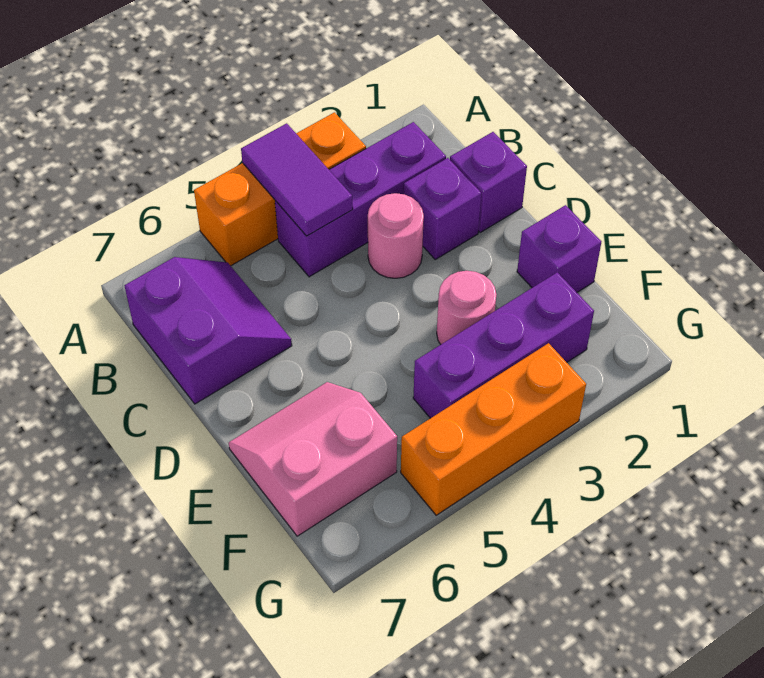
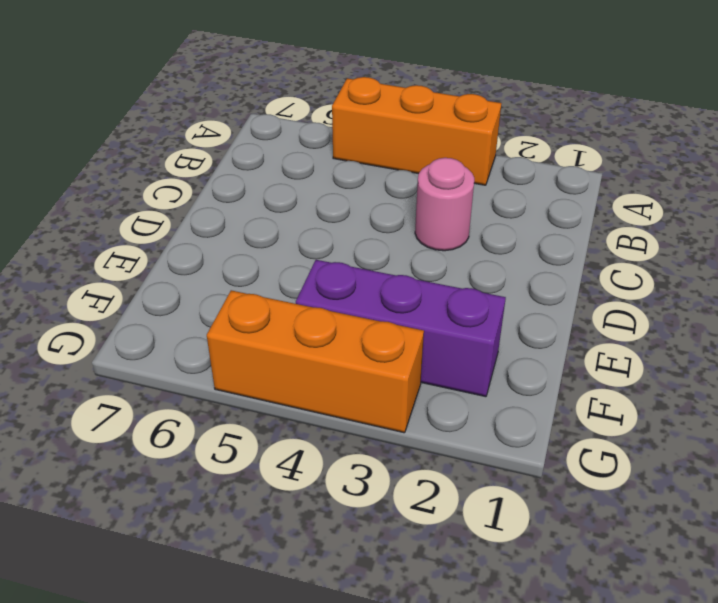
none -> purple brick B2:B4 level 1
none -> purple slope B6:C7 level 1 top 7
none -> purple brick C1 level 1

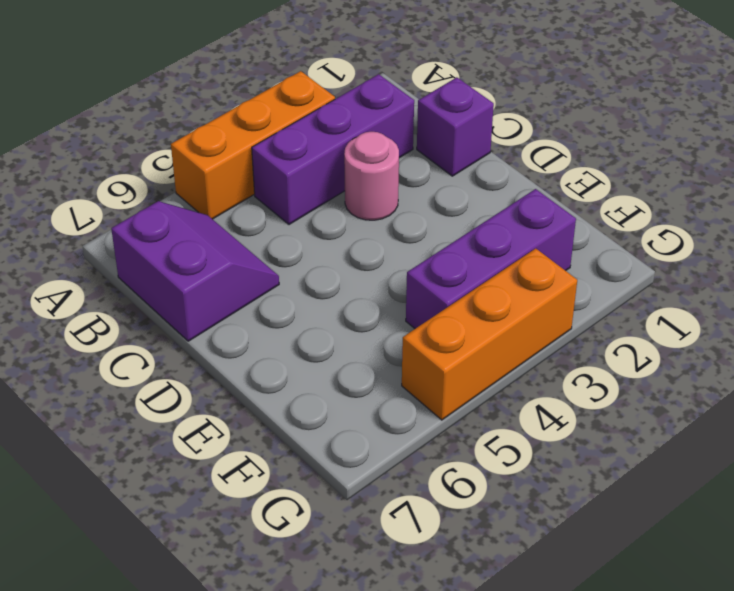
none -> purple brick C2 level 1
none -> purple brick E1 level 1
none -> pink round brick E3 level 1

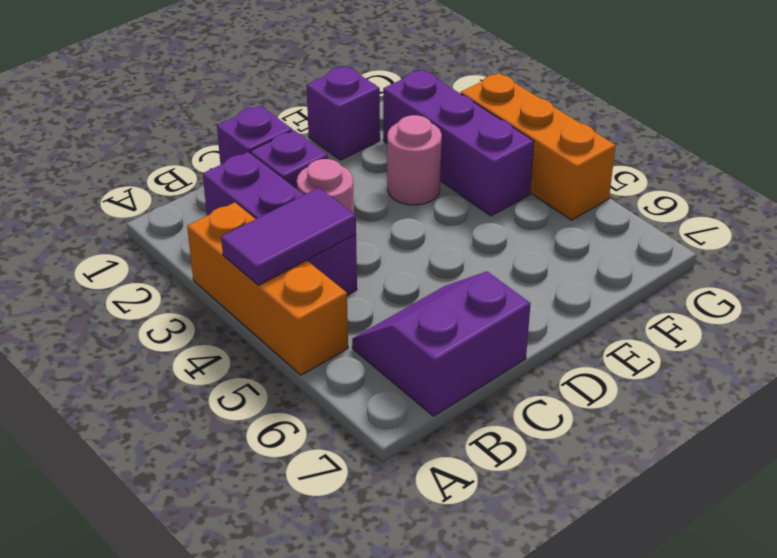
none -> pink slope E6:F7 level 1 top F

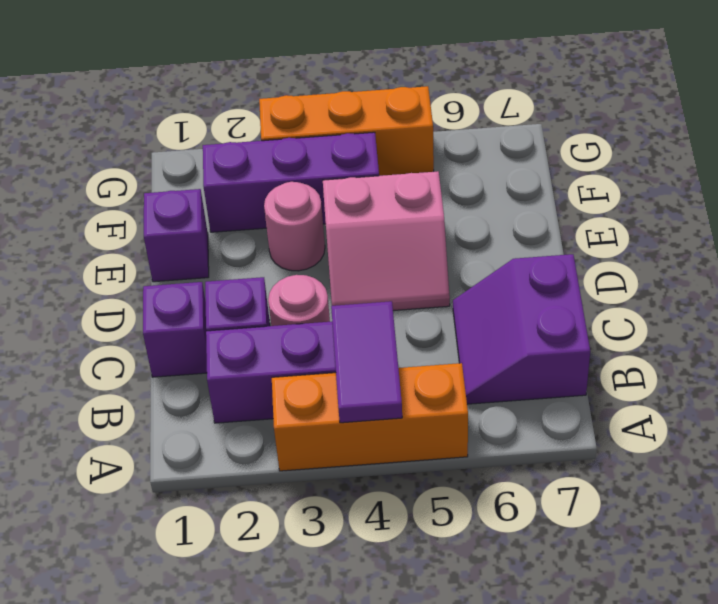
pink slope D4:E5 level 1 top E -> pink slope E6:F7 level 1 top F

